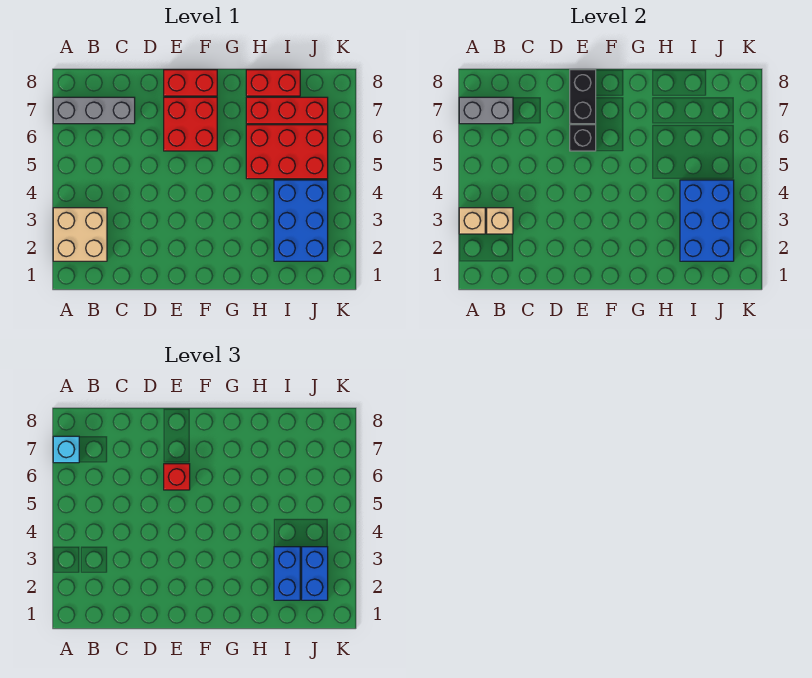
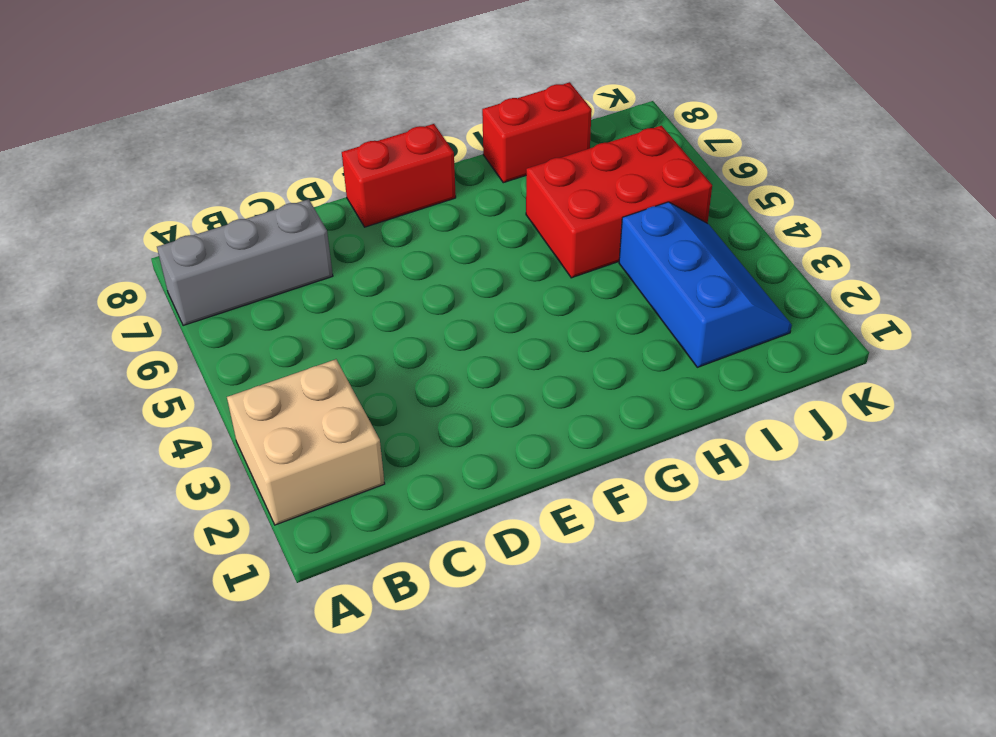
blue slope I2:J4 level 1 top I -> blue brick I2:J4 level 1
none -> red brick E6:F7 level 1
none -> red brick H7:J7 level 1
none -> tan brick A3 level 2

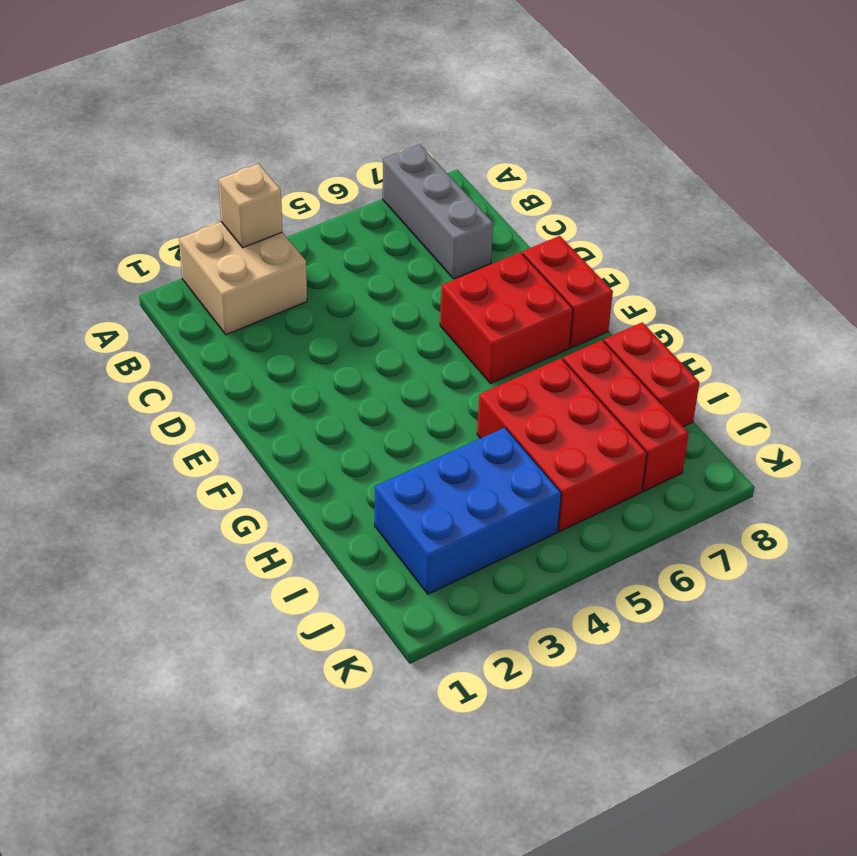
none -> grey brick A7:B7 level 2
none -> tan brick B3 level 2
none -> black brick E6 level 2

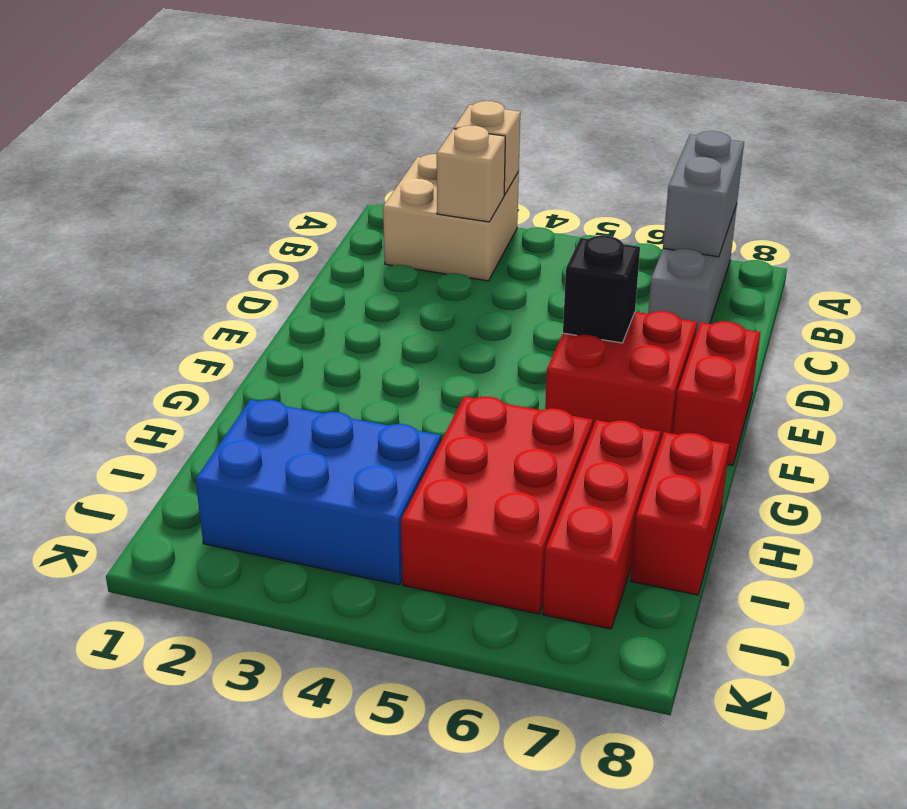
none -> black brick E7:E8 level 2
none -> blue brick I2:J4 level 2
none -> cyan brick A7 level 3

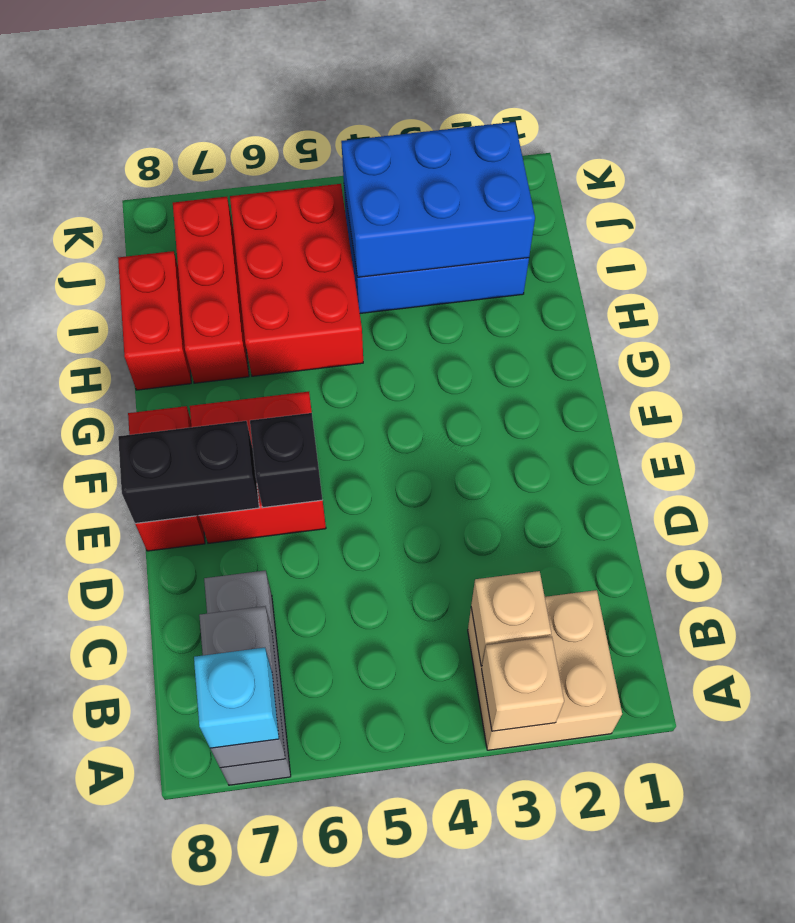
none -> red brick E6 level 3
none -> blue brick I2:I3 level 3
none -> blue brick J2:J3 level 3

